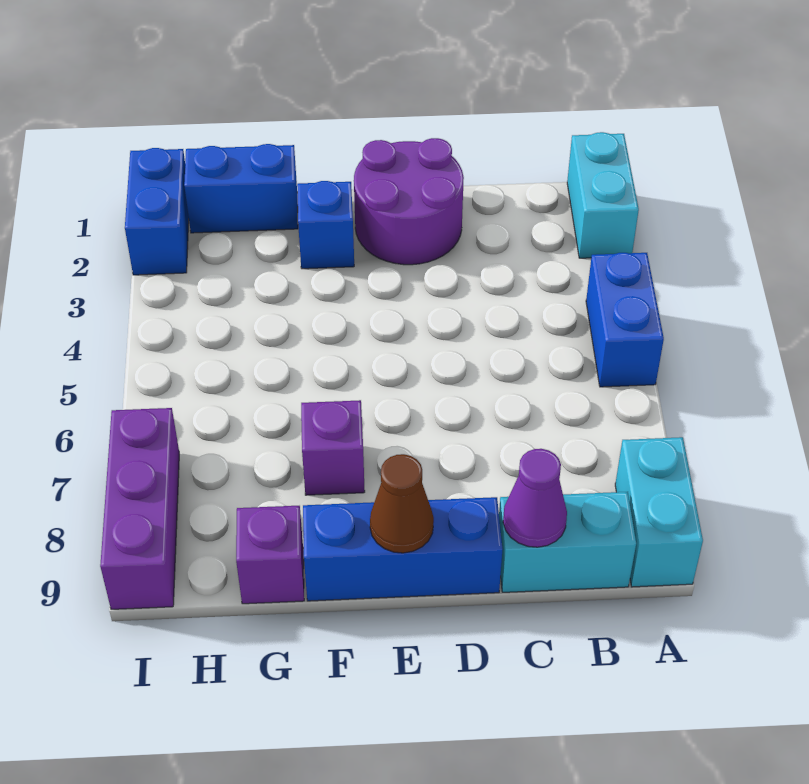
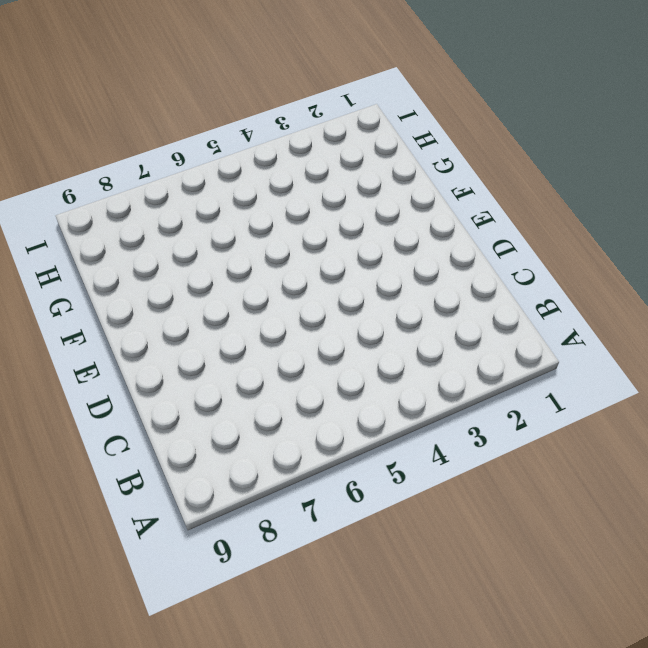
none -> cyan brick A1:A2 level 1
none -> blue brick A4:A5 level 1
none -> cyan brick A8:A9 level 1

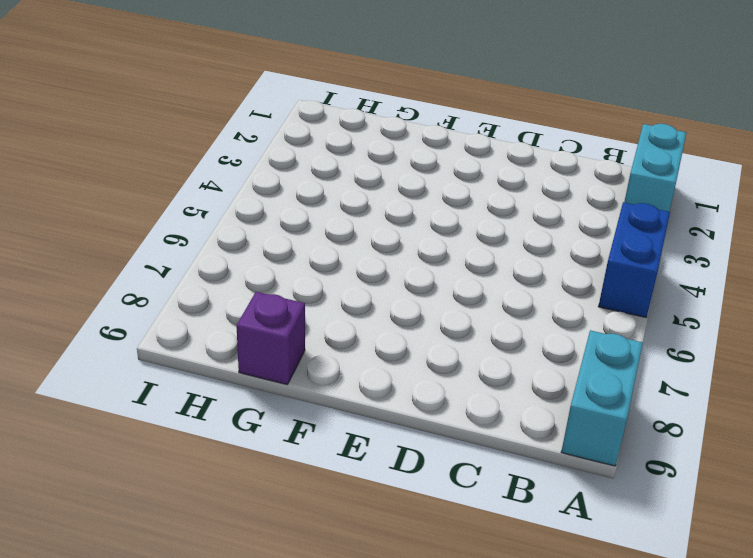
none -> cyan brick B9:C9 level 1
none -> purple round brick D1:E2 level 1
none -> blue brick D9:F9 level 1

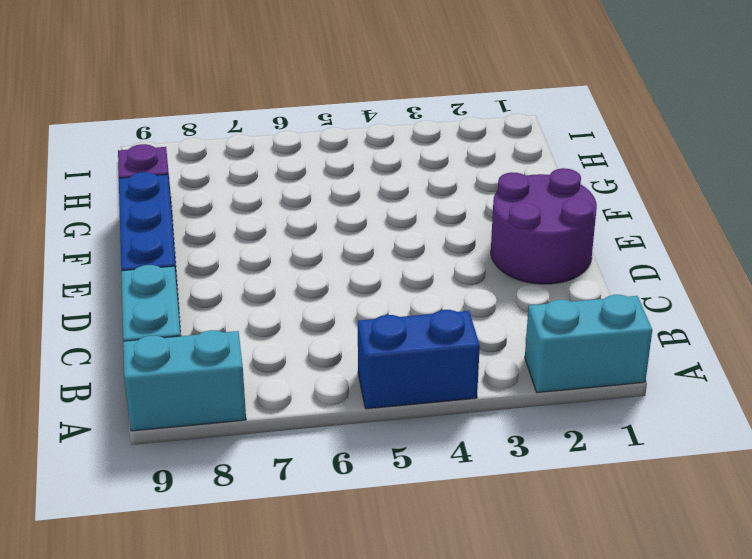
none -> blue brick F2 level 1
none -> purple brick F7 level 1
none -> blue brick G1:H1 level 1

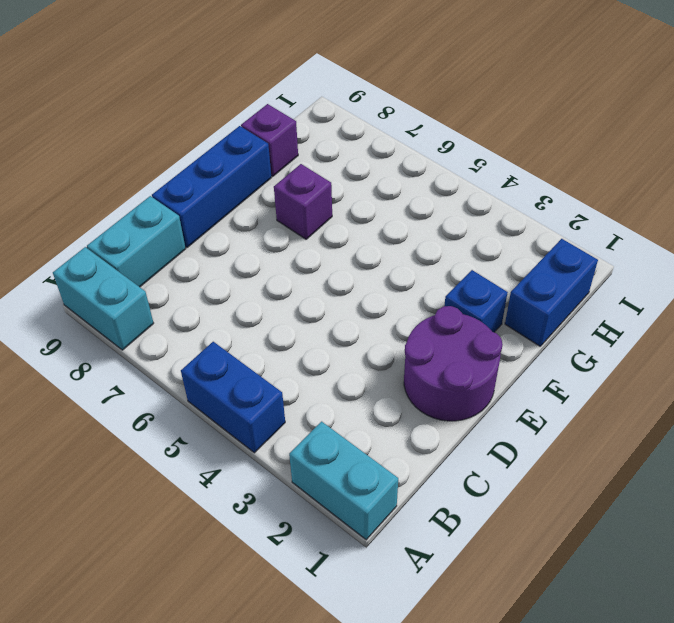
none -> blue brick I1:I2 level 1
none -> purple brick I7:I9 level 1
none -> purple cone C9 level 2

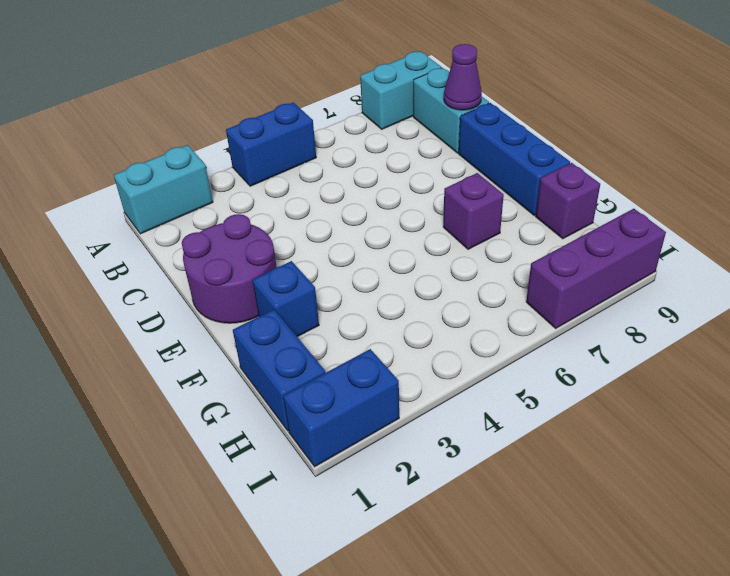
none -> brown cone E9 level 2

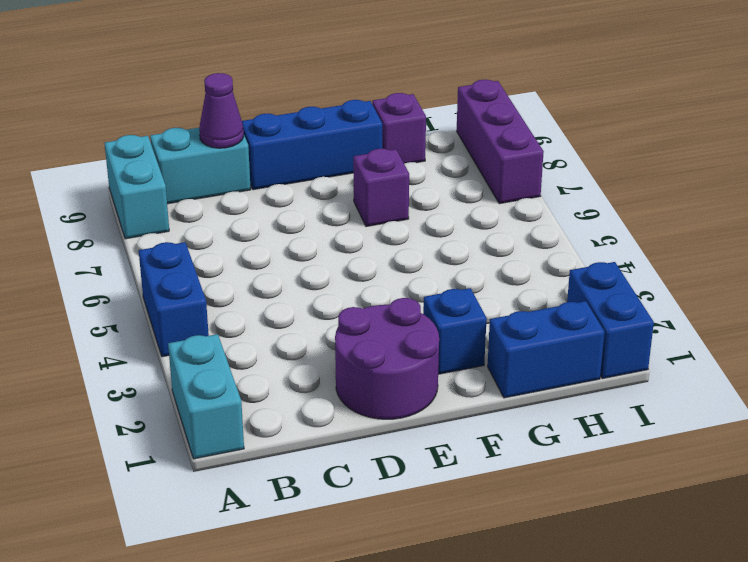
none -> brown cone E9 level 2

